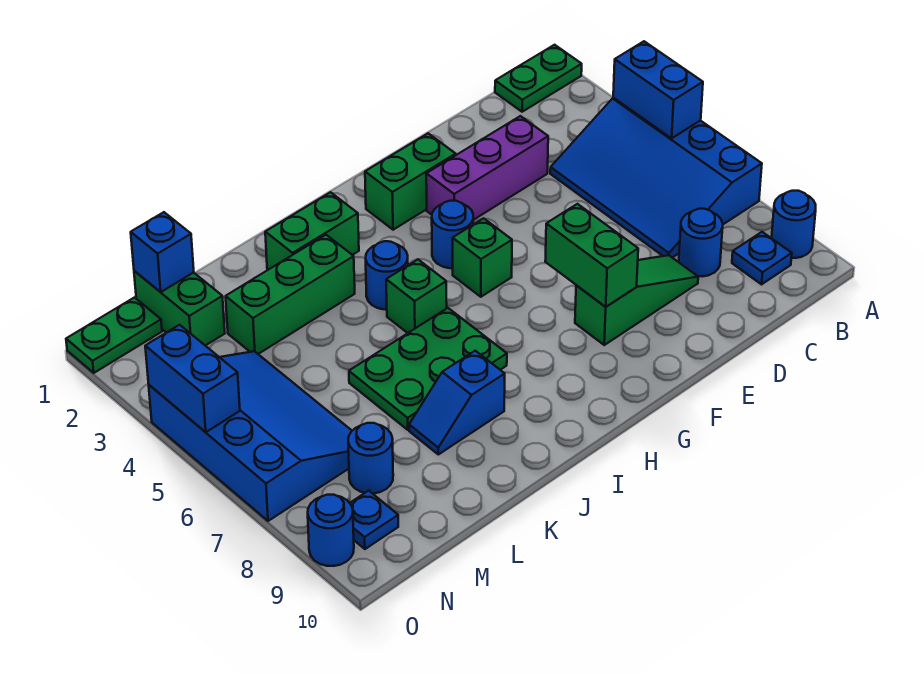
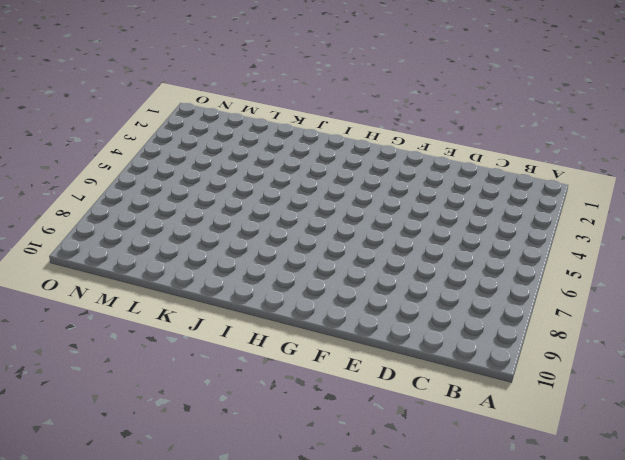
none -> green plate A1:B1 level 1
none -> blue slope A4:C7 level 1 top A
none -> blue round brick A9 level 1

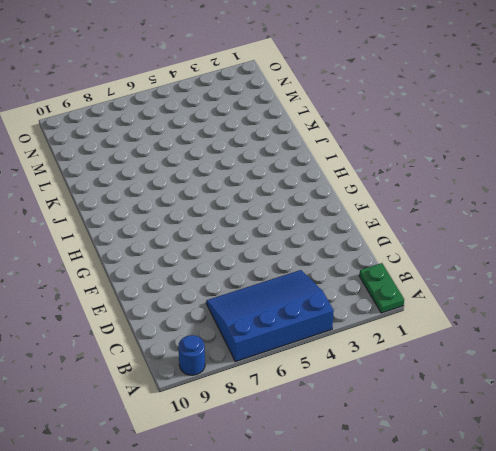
none -> blue plate B9 level 1
none -> blue round brick C8 level 1
none -> purple brick D3:F3 level 1

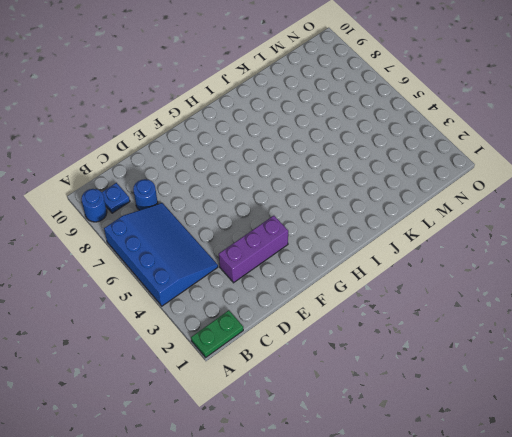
none -> green slope D8:F8 level 1 top F
none -> green brick F2:G2 level 1
none -> blue round brick G4 level 1

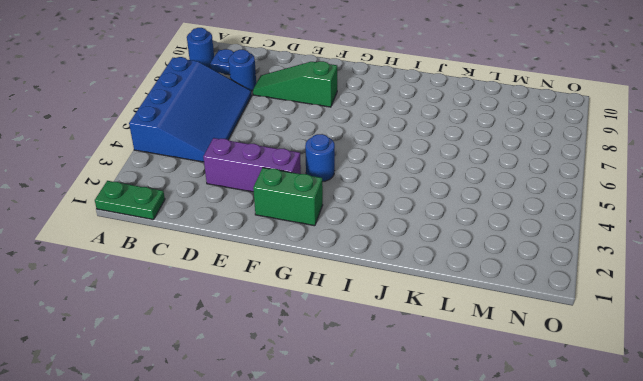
none -> green brick G5 level 1
none -> green brick I2:J2 level 1
none -> blue round brick I4 level 1

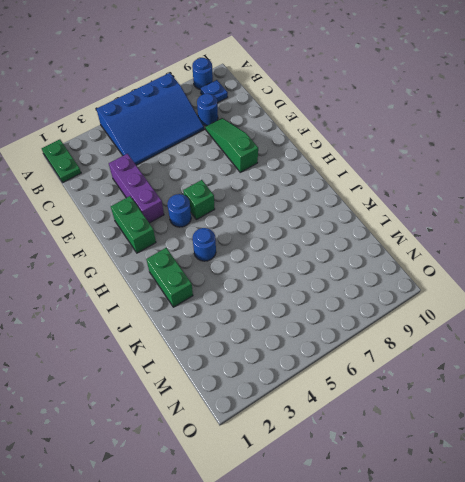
none -> green brick I5 level 1
none -> green plate I6:K7 level 1
none -> green brick J3:L3 level 1

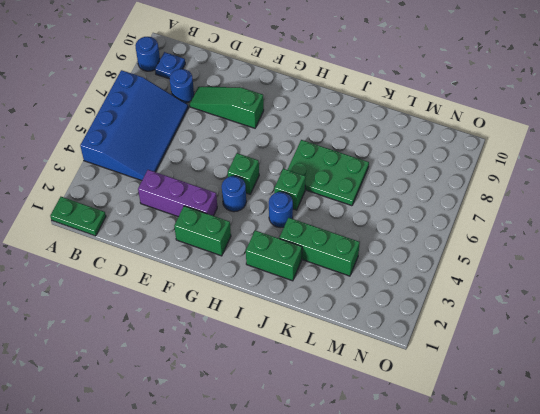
none -> blue slope J8:K8 level 1 top J
none -> green brick M1:M2 level 1
none -> blue slope M4:O7 level 1 top O

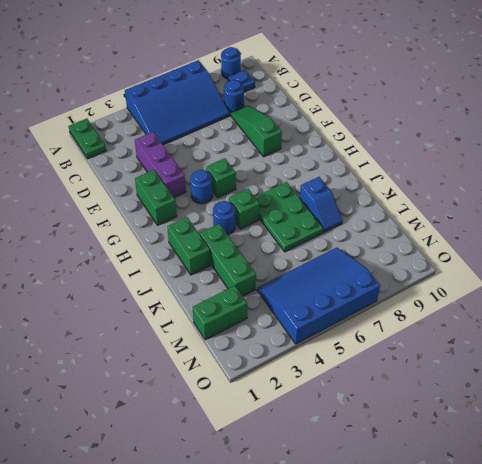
none -> blue round brick M8 level 1
none -> green plate N1:O1 level 1
none -> blue plate N9 level 1

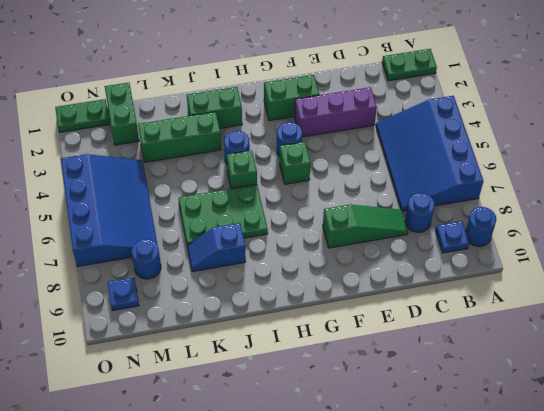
none -> blue round brick O9 level 1
none -> blue brick A4:A5 level 2
none -> green brick F7:F8 level 2

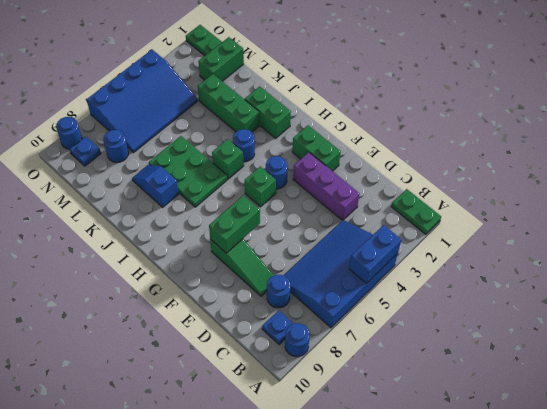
none -> blue brick M1 level 2
none -> blue brick O4:O5 level 2

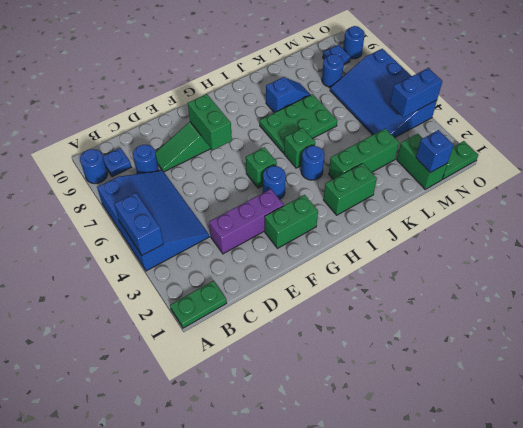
blue brick N4:O4 level 2 -> blue brick O4:O5 level 2

